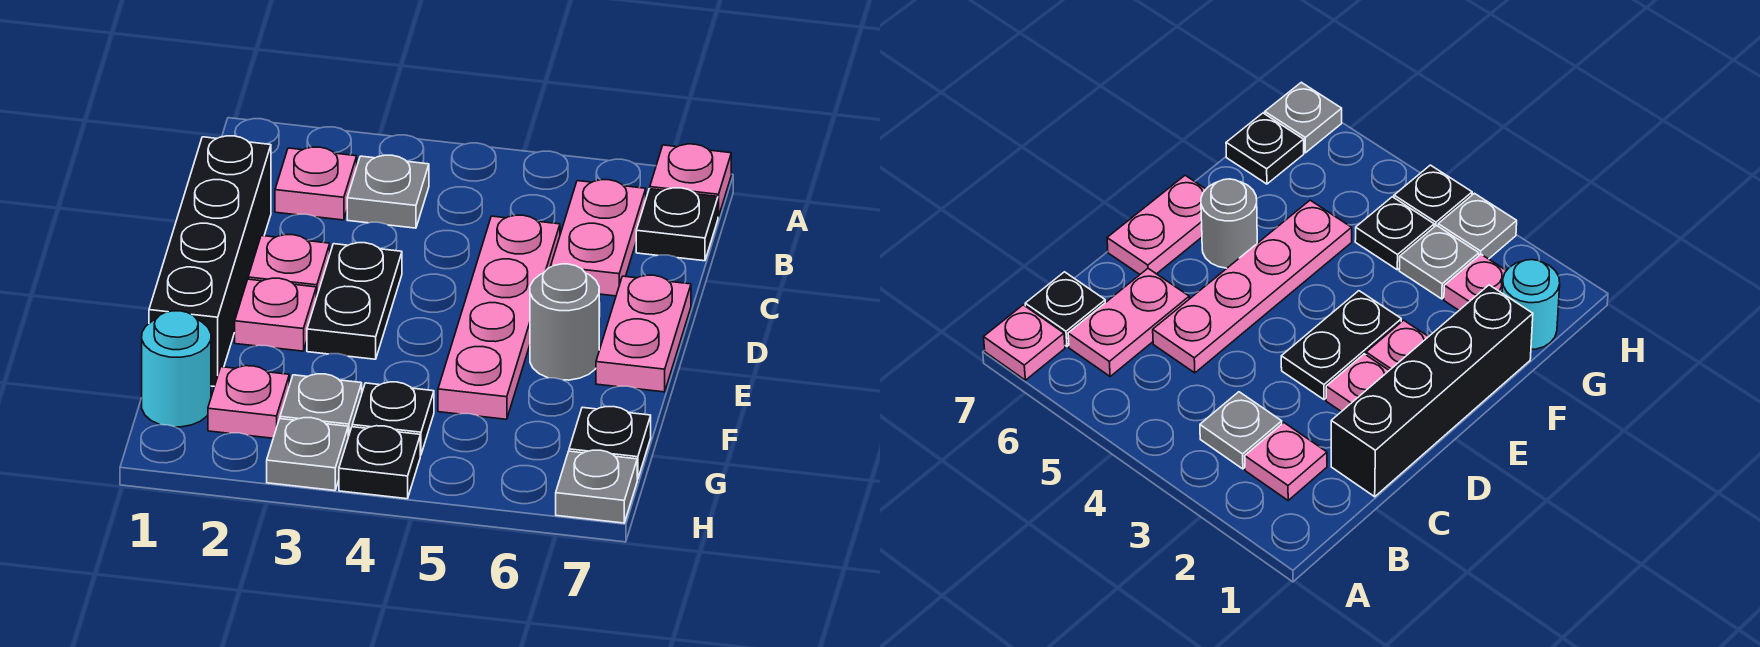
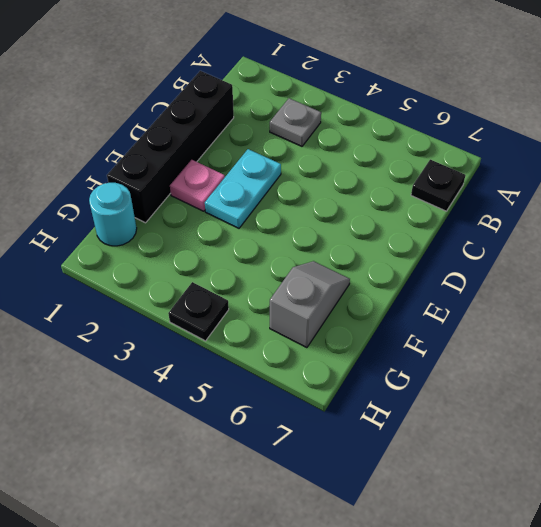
cyan plate D3:E3 level 1 -> black plate D3:E3 level 1
grey slope F6:G6 level 1 top G -> none
none -> pink plate A7 level 1
none -> pink plate B2 level 1
none -> pink plate B6:C6 level 1

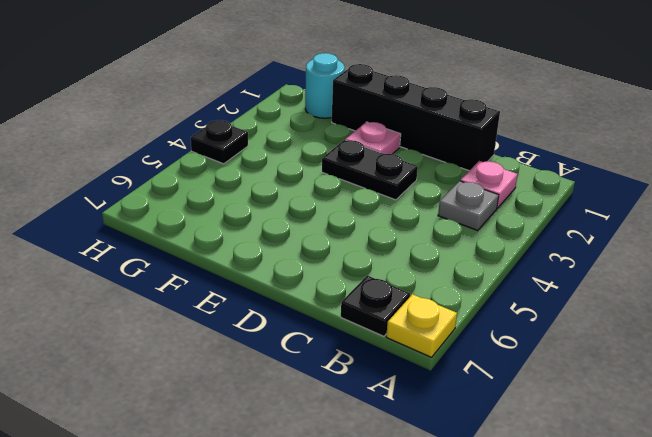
yellow plate A7 level 1 -> pink plate A7 level 1
none -> pink plate B6:C6 level 1
none -> pink plate C5:F5 level 1
none -> pink plate D2 level 1

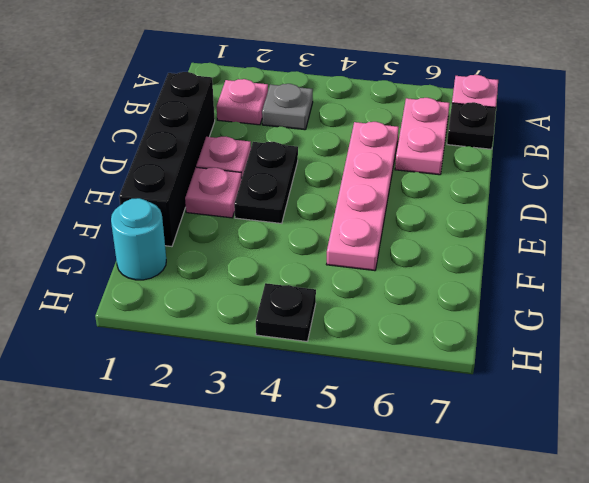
none -> pink plate D7:E7 level 1
none -> grey round brick E6 level 1
none -> pink plate G2 level 1

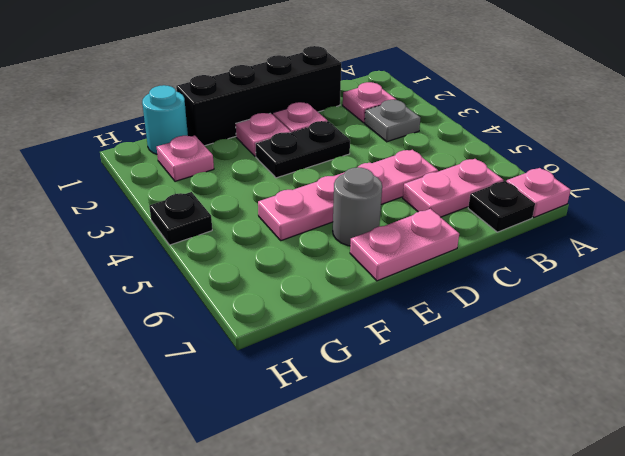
none -> grey plate G3 level 1
none -> black plate G4 level 1
none -> black plate G7 level 1

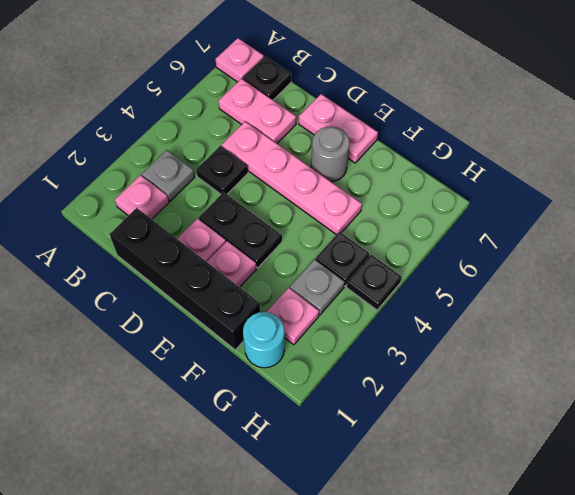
black plate C4 level 1 -> black plate G7 level 1
none -> grey plate H3 level 1
none -> grey plate H7 level 1

